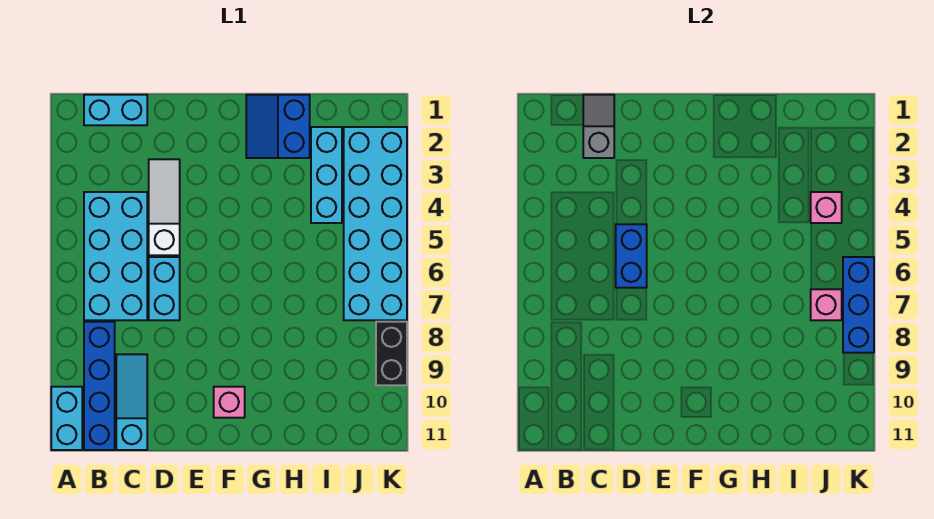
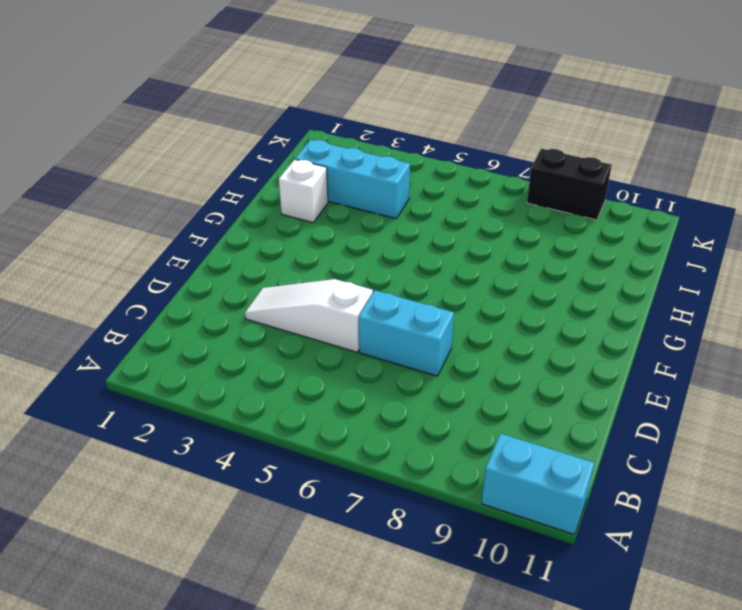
white brick H2 level 1 -> blue slope G1:H2 level 1 top H
none -> cyan brick B1:C1 level 1
none -> cyan brick B4:C7 level 1
none -> blue brick B8:B11 level 1

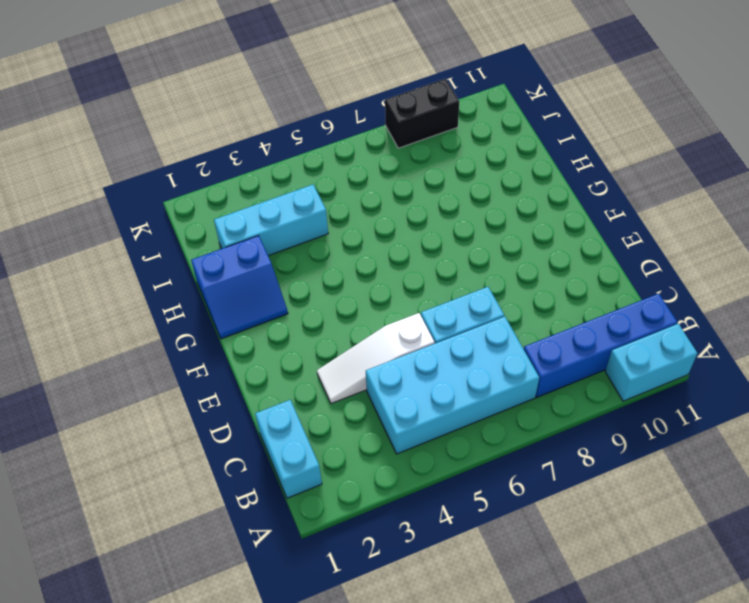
none -> cyan slope C9:C11 level 1 top 11
none -> pink brick F10 level 1
none -> cyan brick J2:K7 level 1

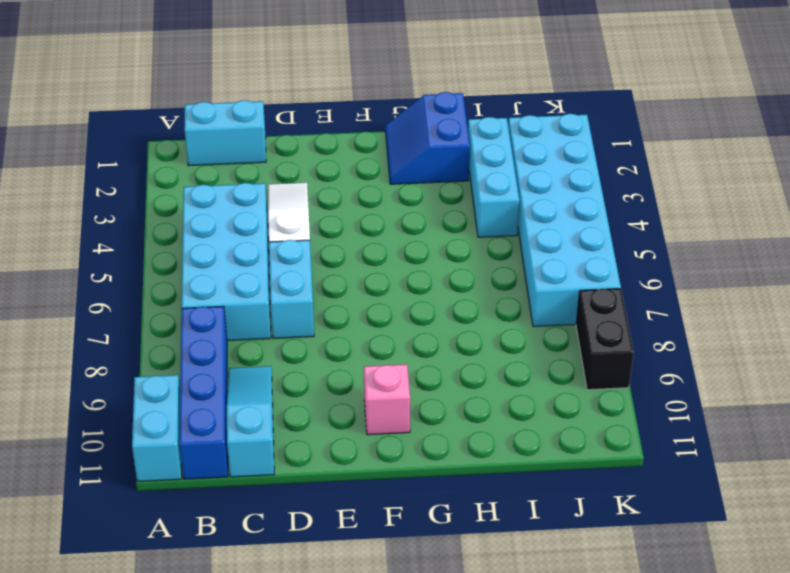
none -> grey slope C1:C2 level 2 top 2
none -> blue brick D5:D6 level 2
none -> pink brick J4 level 2

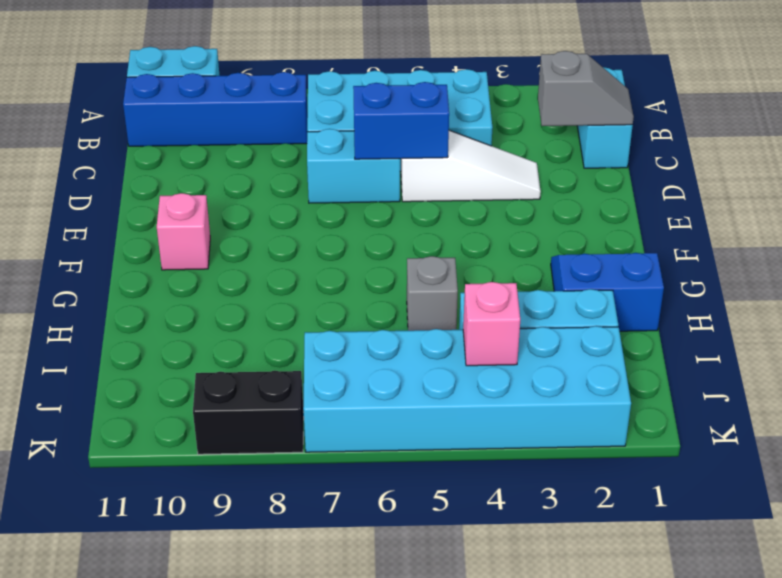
grey brick H5 level 1 -> none
none -> cyan slope C9:C11 level 1 top 11
none -> pink brick J7 level 2
none -> blue brick K6:K8 level 2

